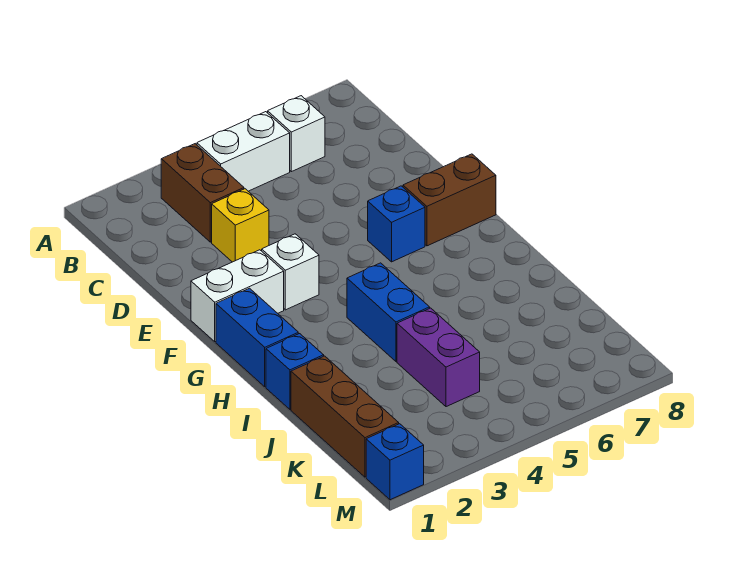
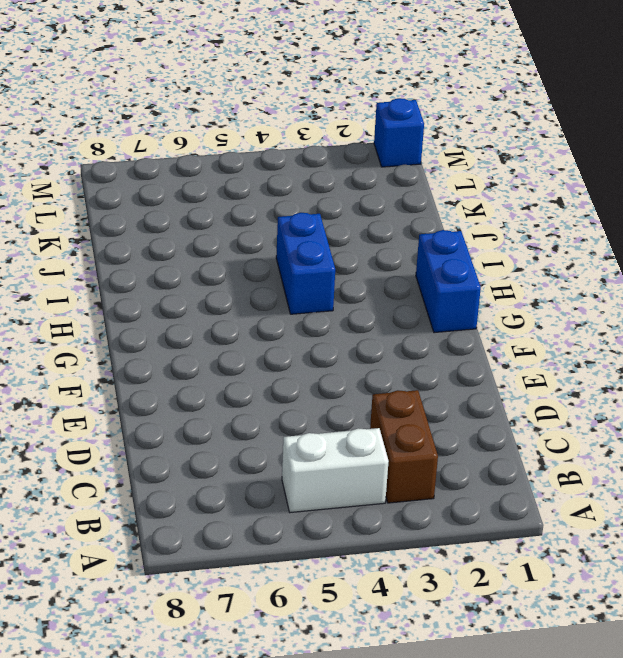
none -> white brick B6 level 1
none -> yellow brick D3 level 1
none -> white brick F1:F2 level 1

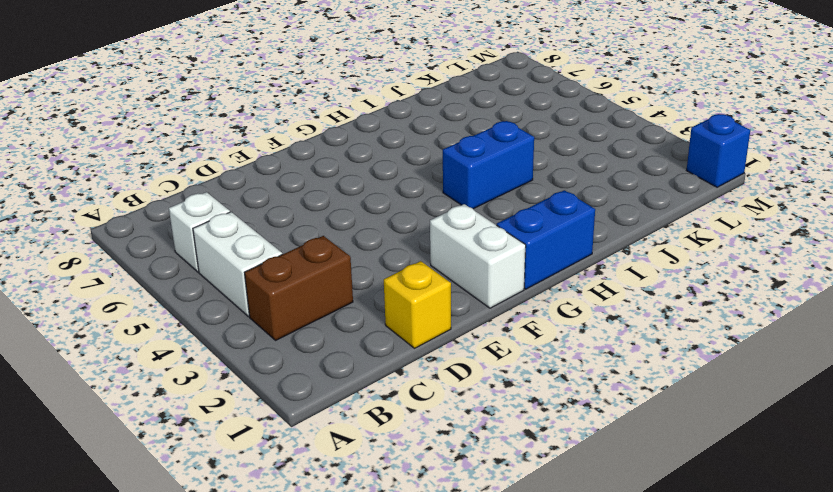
yellow brick D1 level 1 -> yellow brick D3 level 1
none -> white brick F3 level 1
none -> blue brick F6 level 1
none -> brown brick F7:F8 level 1

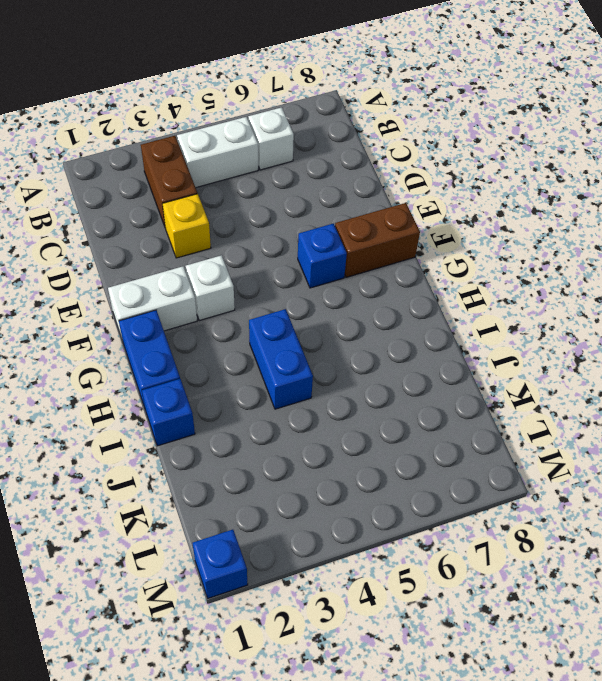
none -> brown brick J1:L1 level 1
none -> purple brick J4:K4 level 1

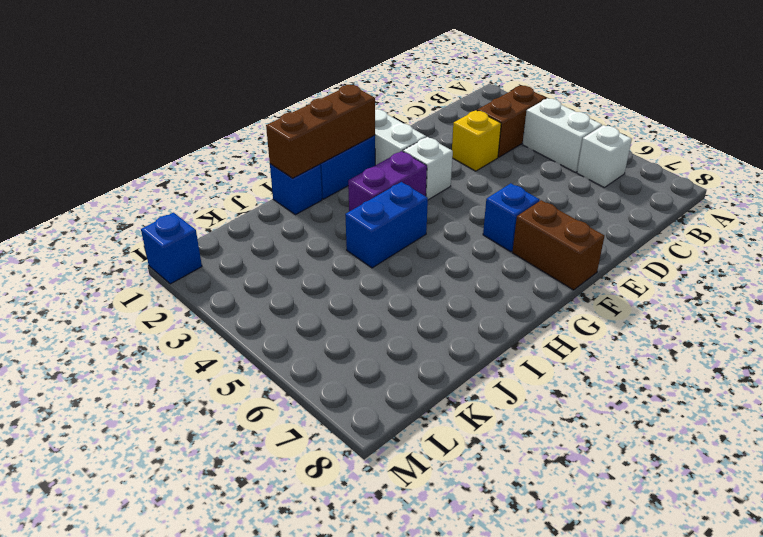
brown brick G1:I1 level 2 -> brown brick J1:L1 level 1
purple brick G3:H3 level 1 -> purple brick J4:K4 level 1

